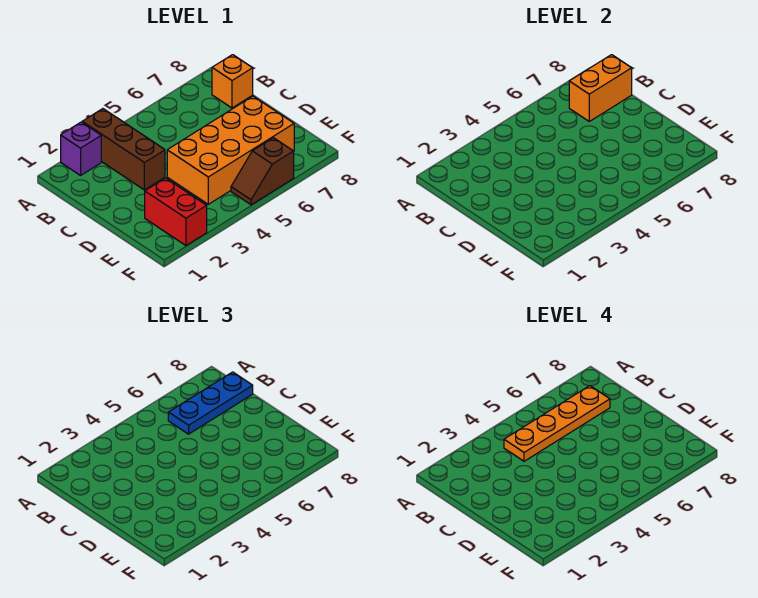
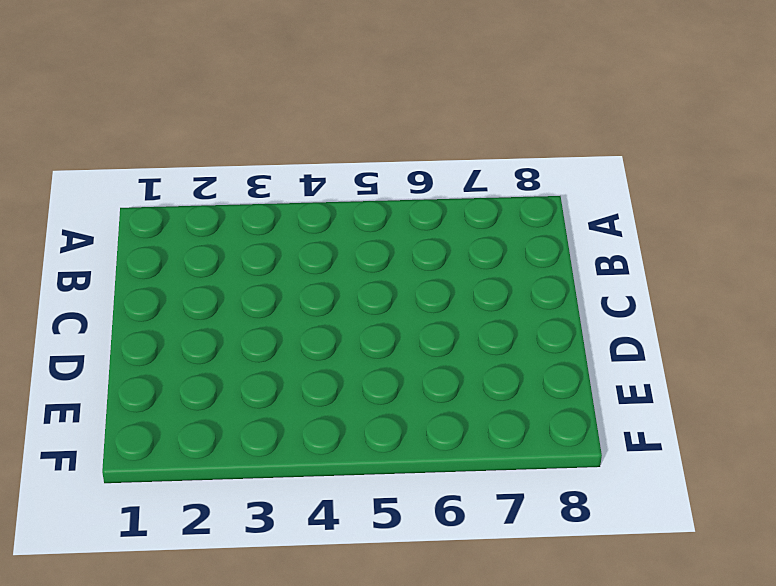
none -> purple brick A2 level 1
none -> brown brick A3:C3 level 1

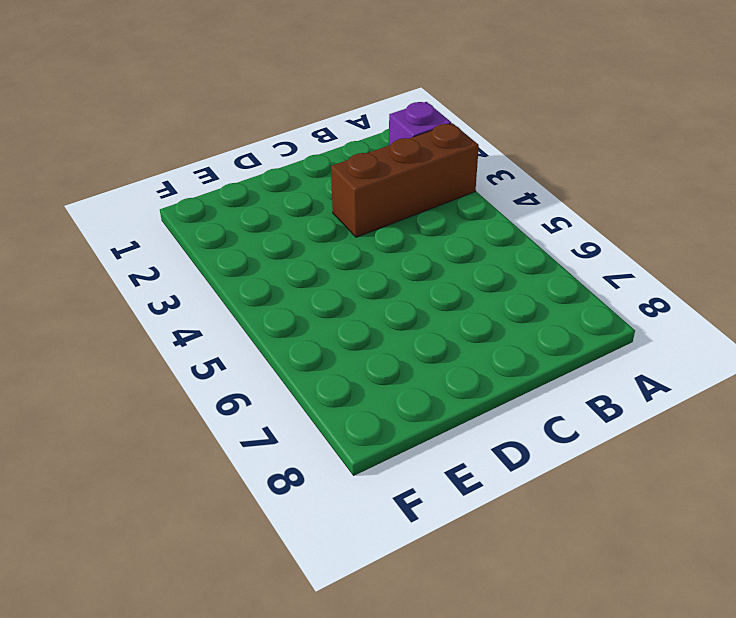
none -> orange brick B8 level 1
none -> orange brick D4:E7 level 1

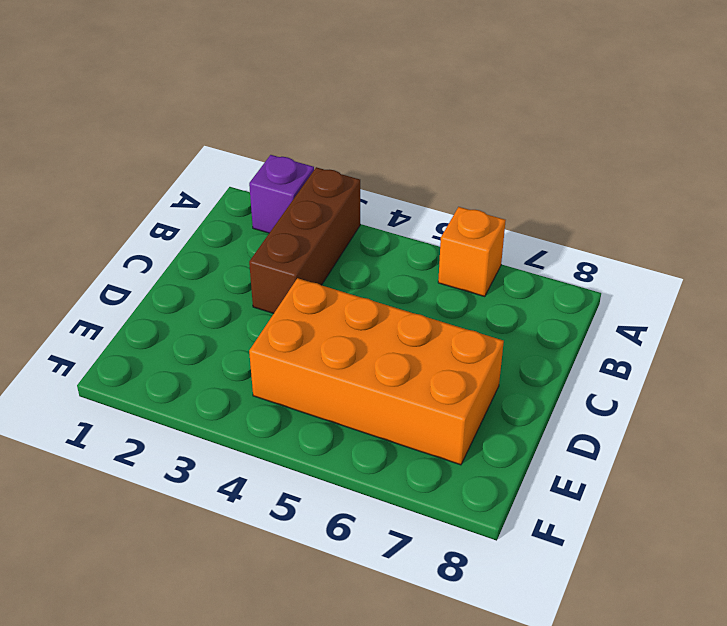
orange brick A6 level 1 -> orange brick B8 level 1
none -> red brick E2:F2 level 1
none -> brown slope F5:F6 level 1 top 6

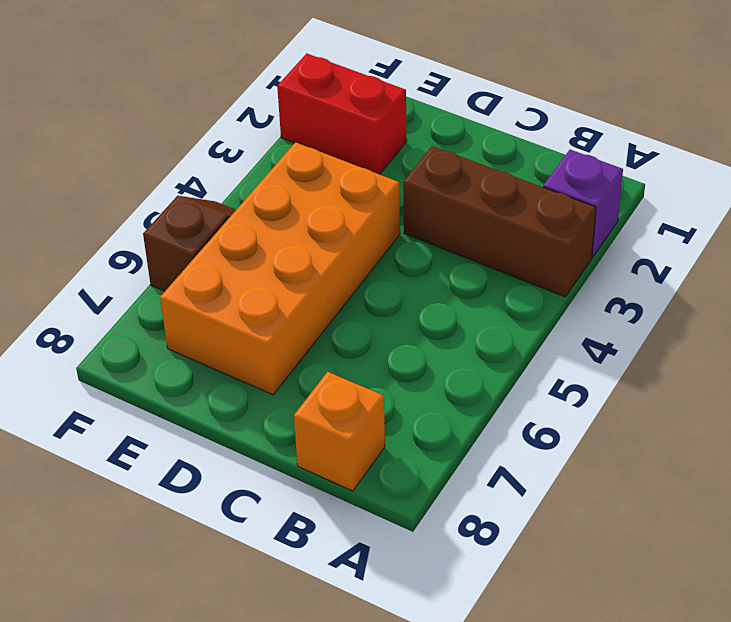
none -> orange brick B7:B8 level 2
none -> blue plate B6:B8 level 3

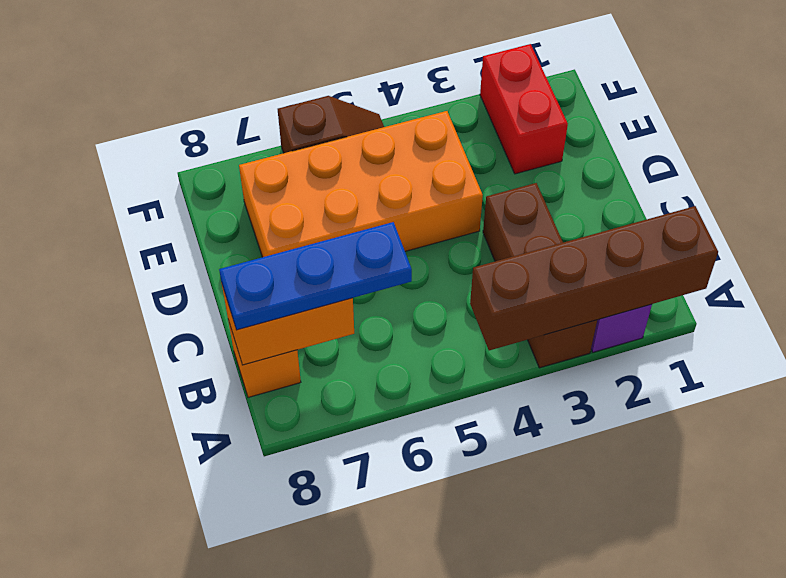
brown brick A1:A4 level 2 -> none
none -> orange plate B4:B7 level 4

